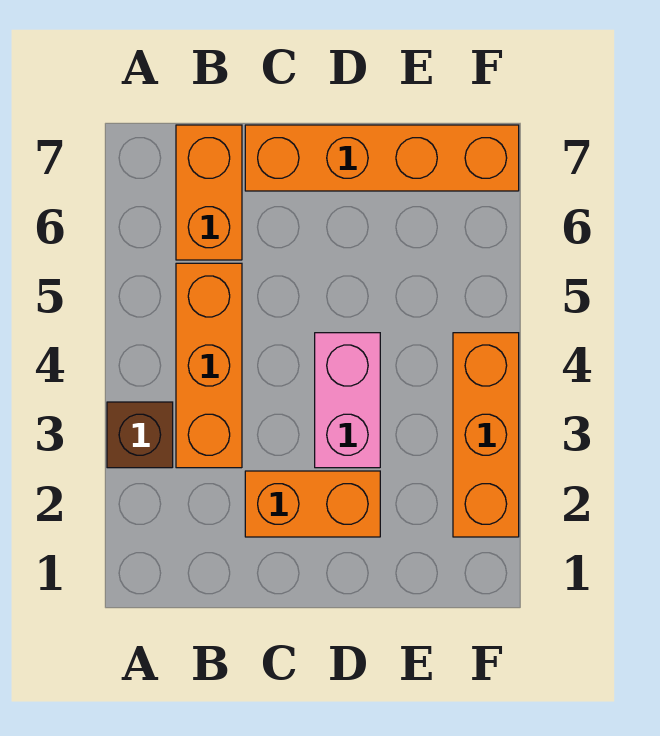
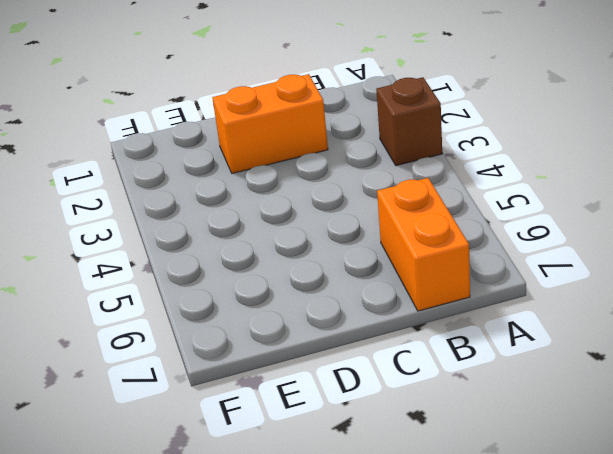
none -> orange brick B3:B5 level 1
none -> orange brick C7:F7 level 1

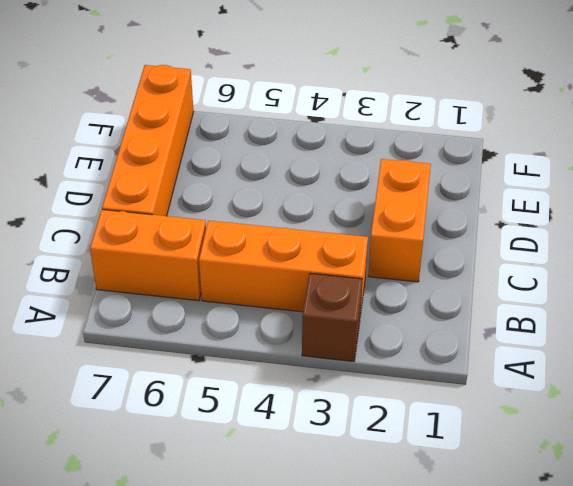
none -> pink brick D3:D4 level 1
none -> orange brick F2:F4 level 1

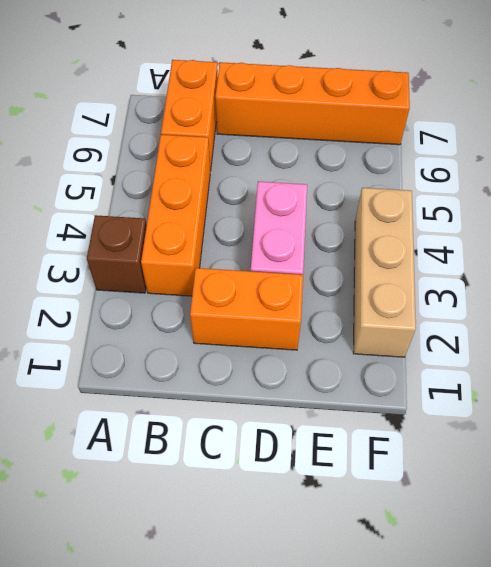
tan brick F2:F4 level 1 -> orange brick F2:F4 level 1

